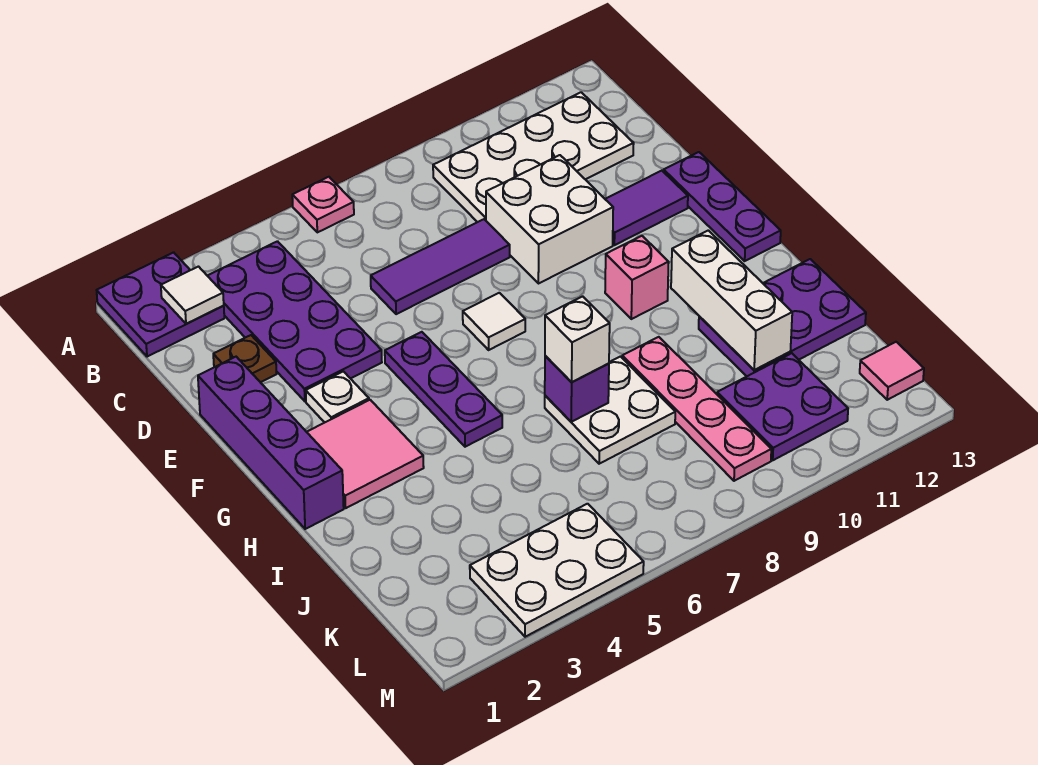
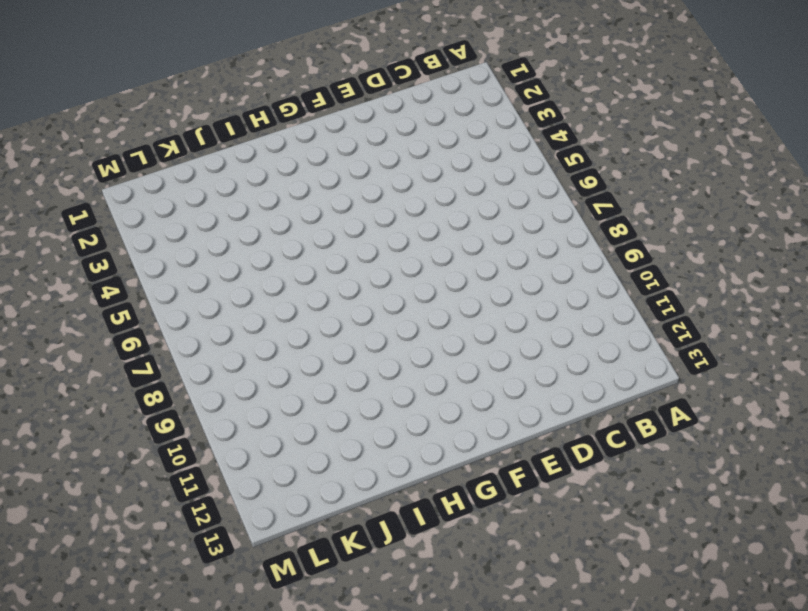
none -> purple plate A1:B2 level 1
none -> pink plate A6 level 1
none -> purple plate B3:E4 level 1

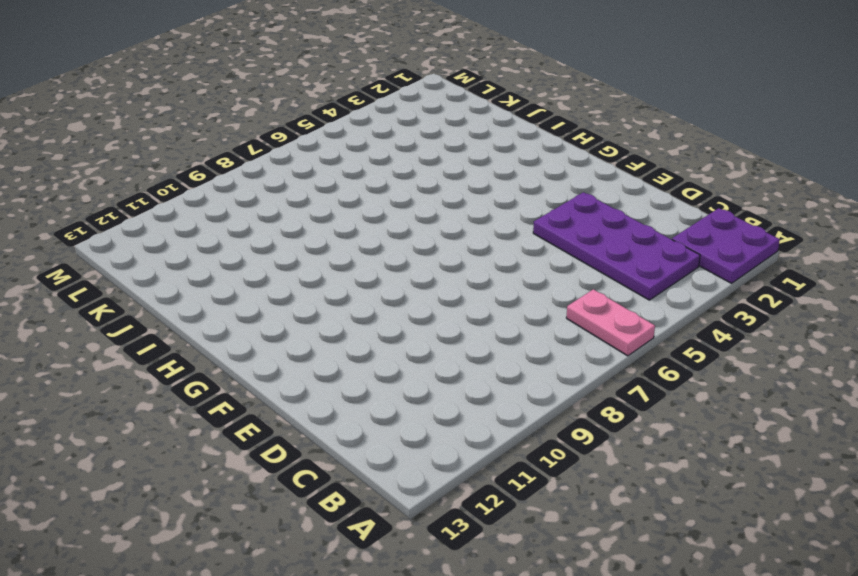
pink plate A6:B6 level 1 -> pink plate A6 level 1
none -> white plate B9:C12 level 1
none -> brown plate D2 level 1
none -> purple tile D6:D8 level 1

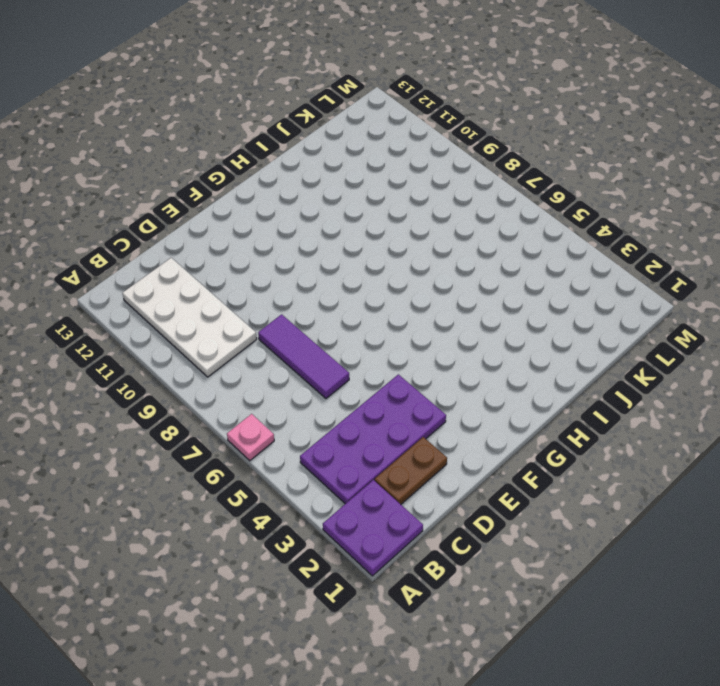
brown plate C2:D2 level 1 -> brown plate D2 level 1
none -> white brick D9:E10 level 1
none -> purple brick E1:H1 level 1
none -> purple tile E11:E12 level 1

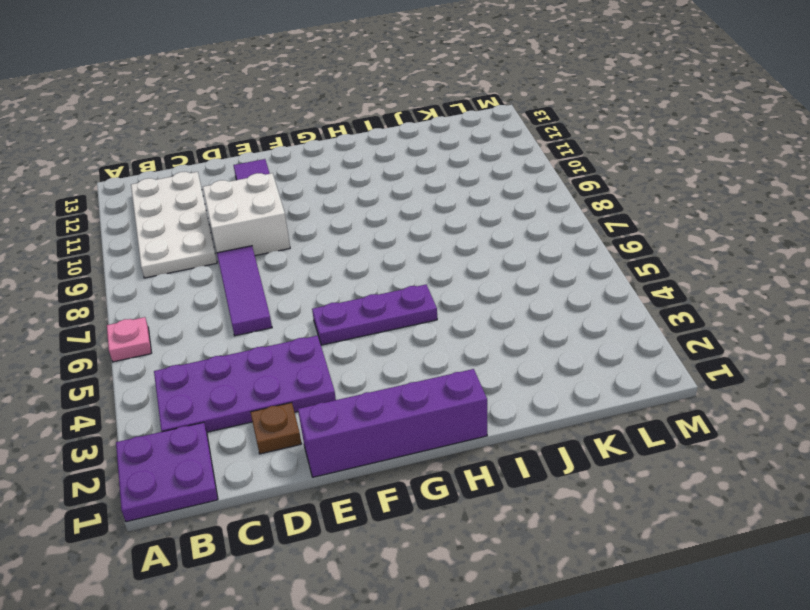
none -> purple plate E13:G13 level 1
none -> white plate F3 level 1
none -> white tile F7 level 1

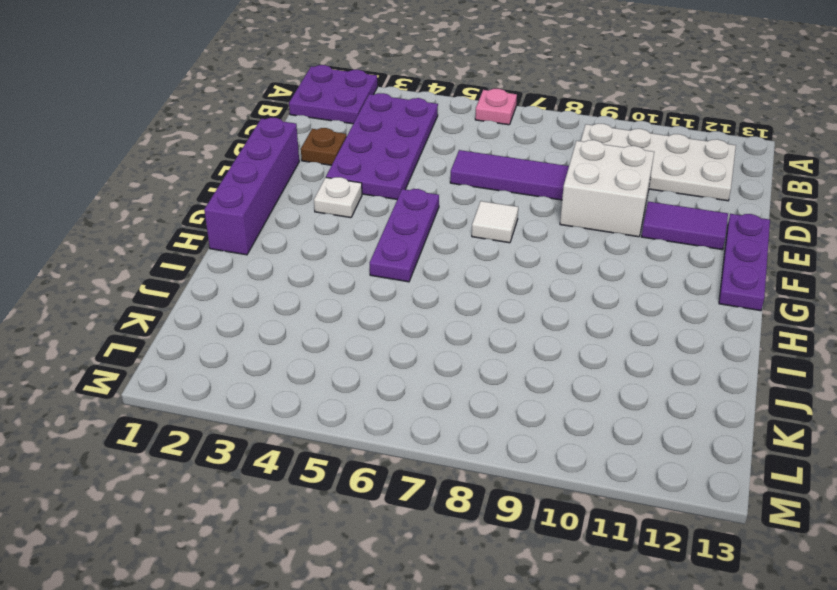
none -> pink tile G2:H3 level 1
none -> pink brick G10 level 1
none -> white plate I7:J8 level 1

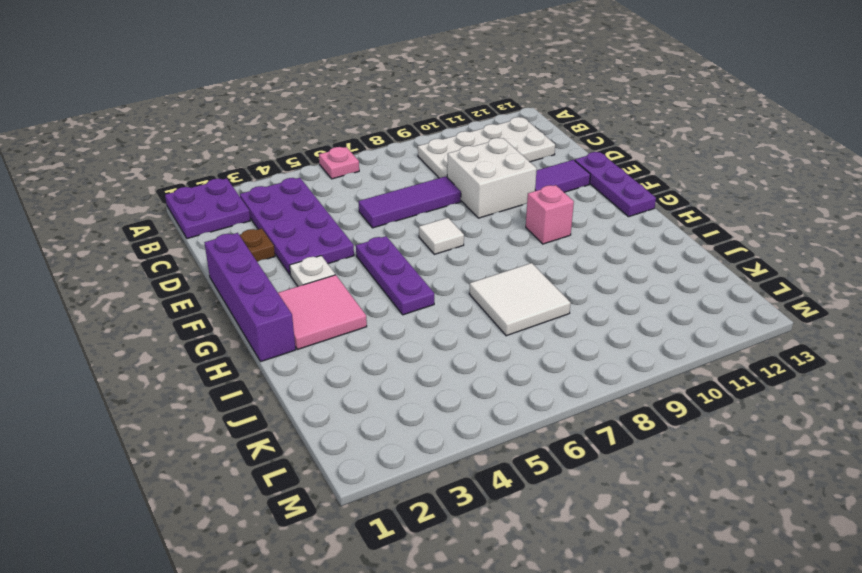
white tile I7:J8 level 1 -> white plate I7:J8 level 1
none -> pink plate I9:L9 level 1
none -> purple plate I11:J13 level 1
none -> purple plate K10:L11 level 1

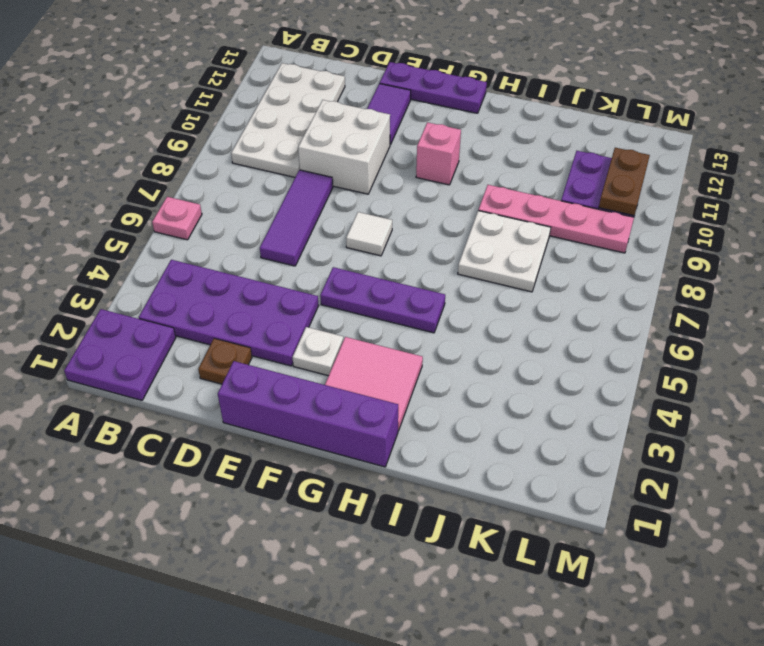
brown plate L10:L11 level 2 -> none
none -> purple plate I11:J13 level 1
none -> white plate L3:M5 level 1
none -> pink tile L13 level 1

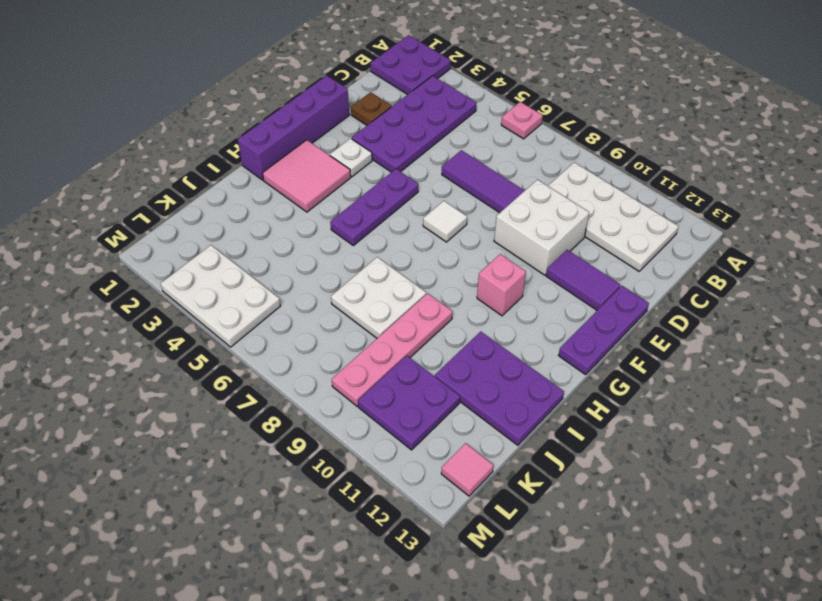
none -> white tile B2 level 2
none -> white brick H11:J11 level 2
none -> purple brick I7 level 2

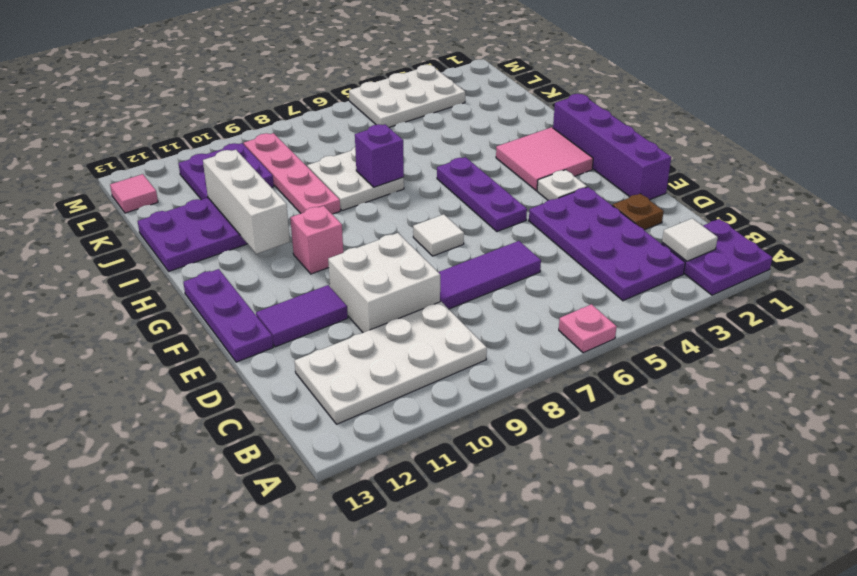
none -> white brick I7 level 3

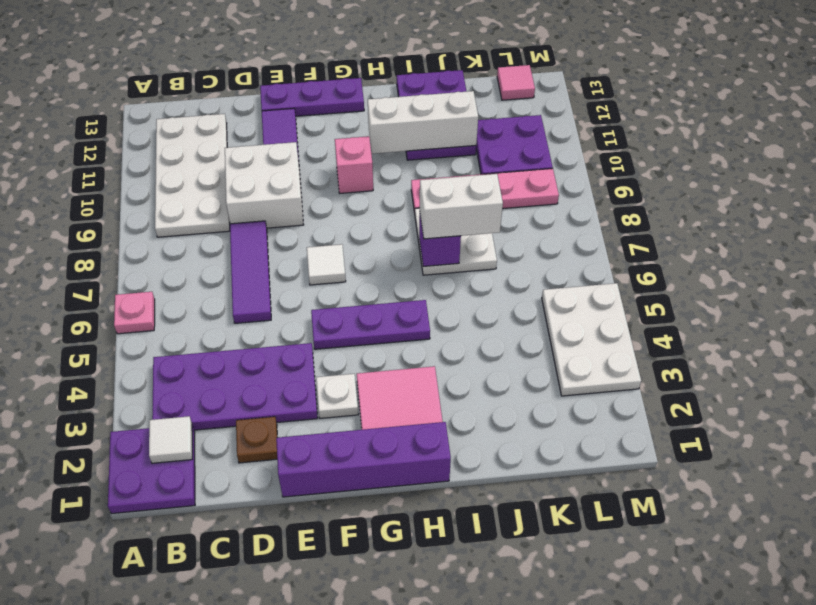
white brick I7:J7 level 3 -> white brick I7 level 3

